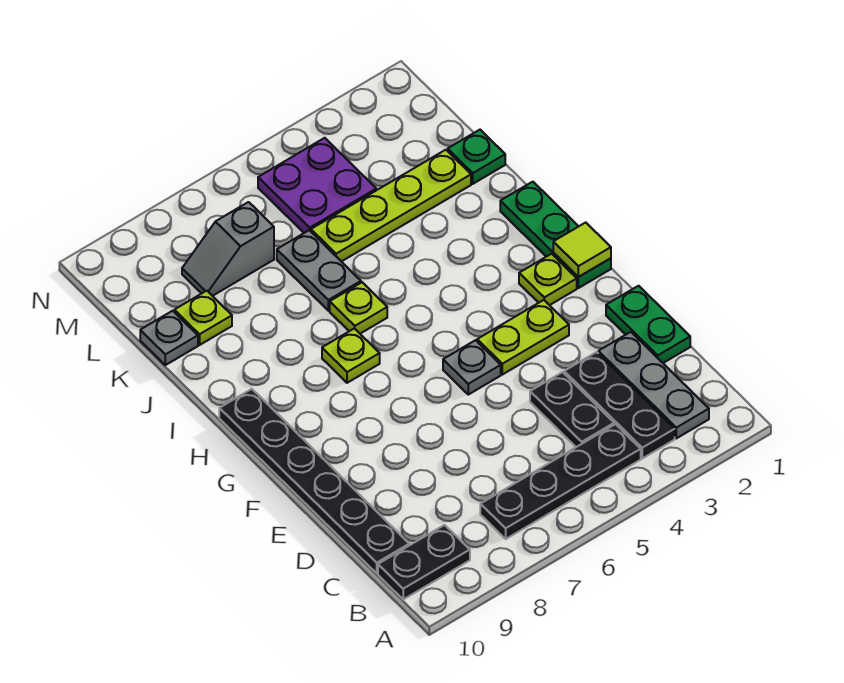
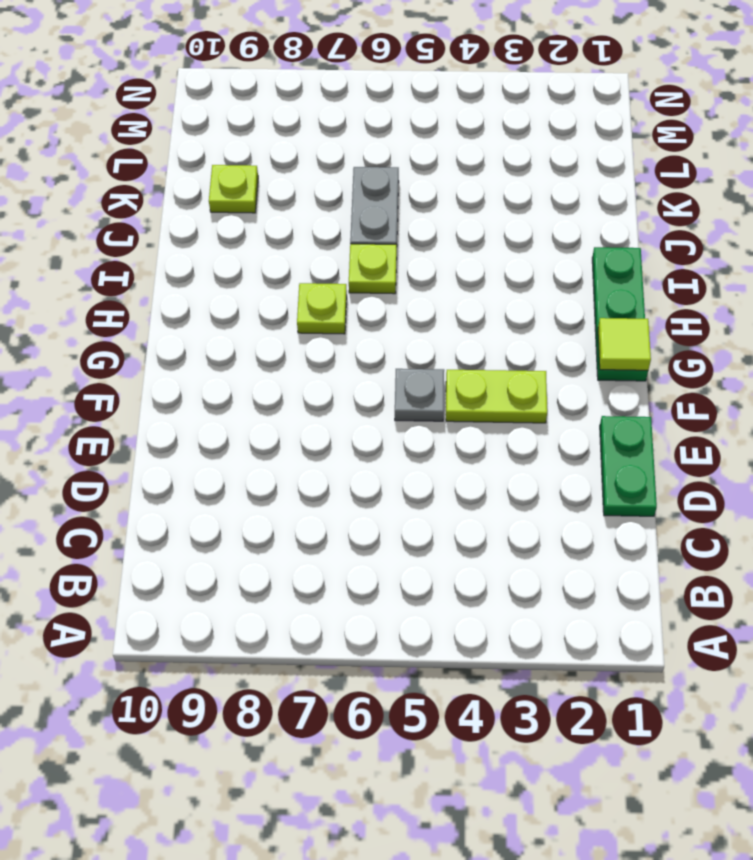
none -> grey plate B2:D2 level 1
none -> black plate B3:D3 level 1
none -> black plate B4:B7 level 1

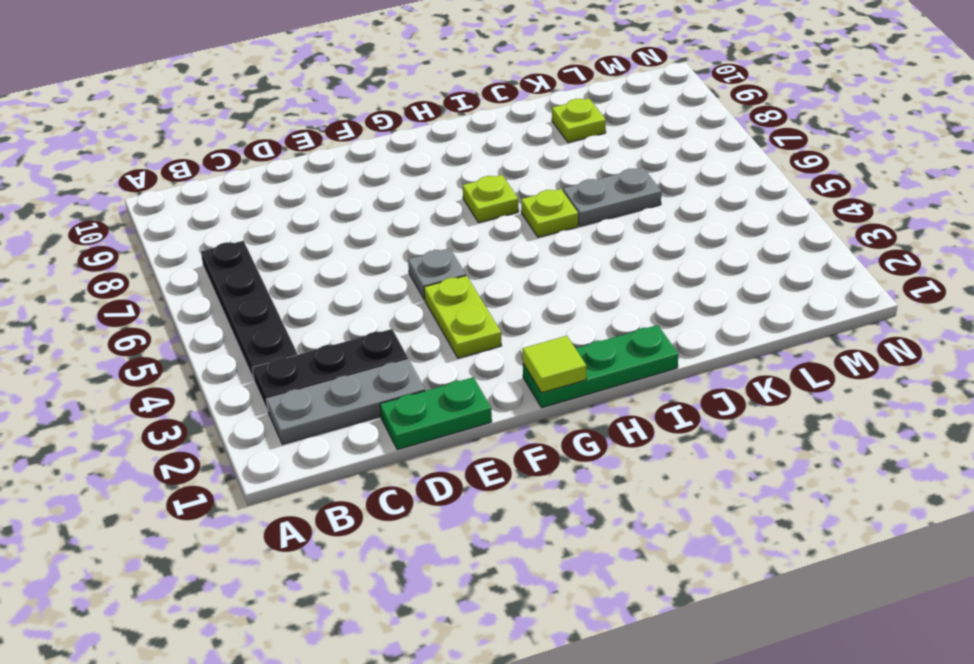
none -> black plate B9:B10 level 1
none -> black plate C4:D4 level 1
none -> black plate C10:H10 level 1

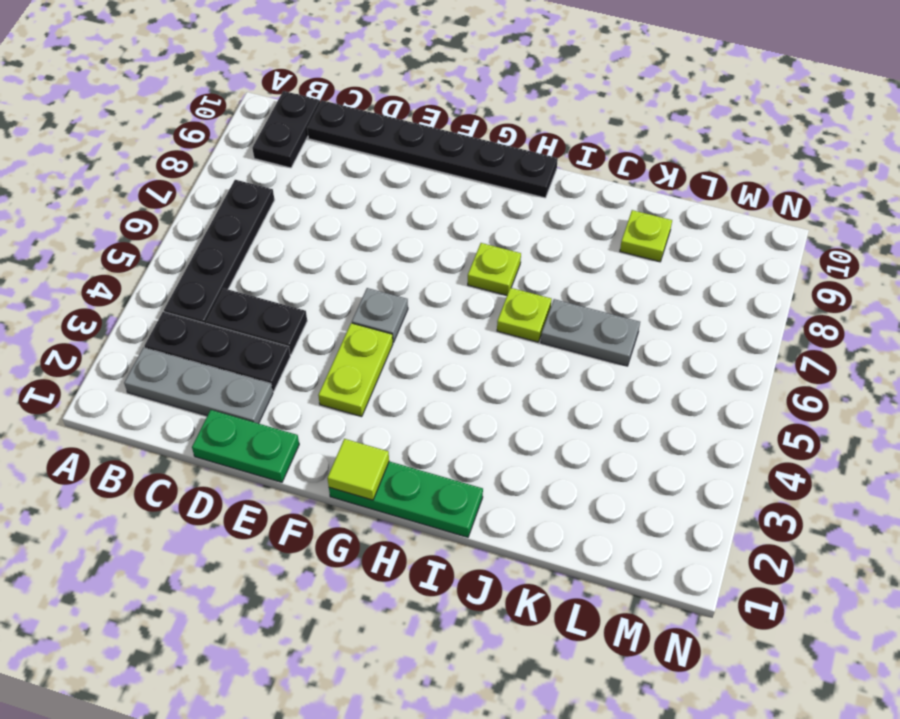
none -> lime plate G2 level 1
none -> green plate K1 level 1
none -> lime plate K2:K5 level 1

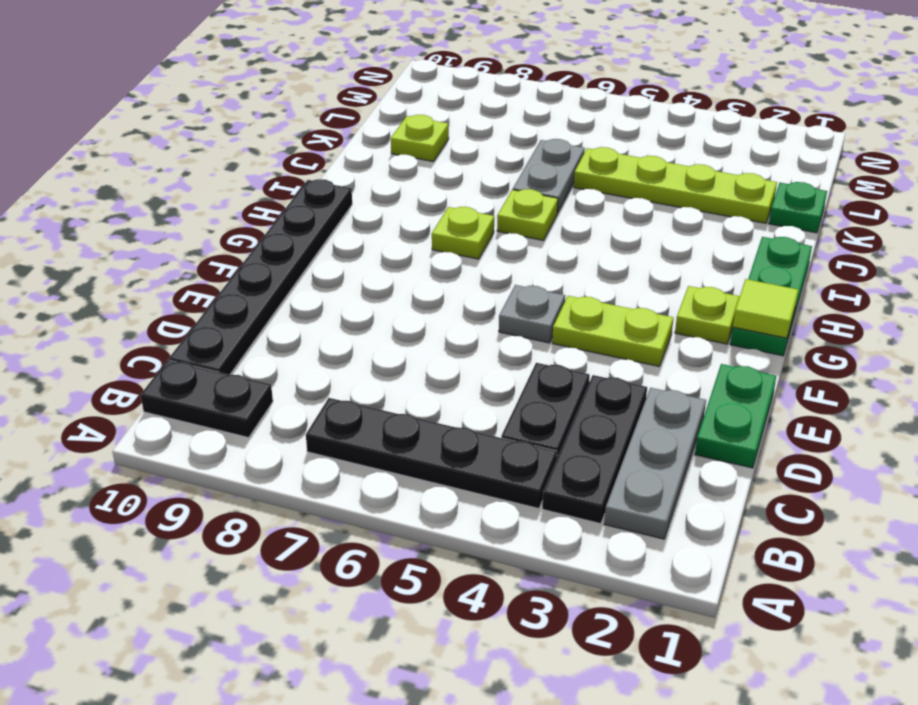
none -> grey plate K10 level 1
none -> purple plate L4:M5 level 1
none -> grey slope L7:L8 level 1 top 7

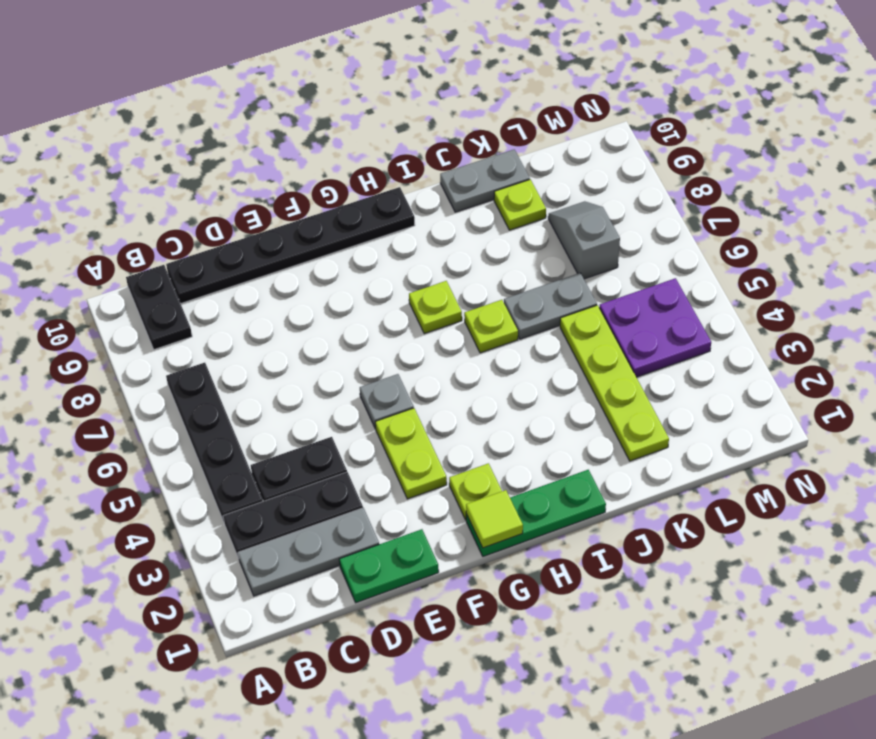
grey plate J10:K10 level 1 -> grey plate K10 level 1
none -> green plate K1 level 1

